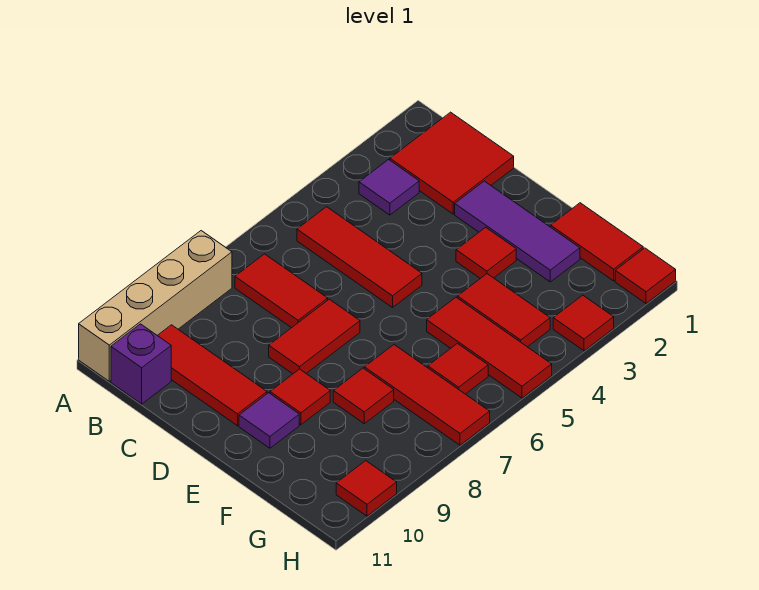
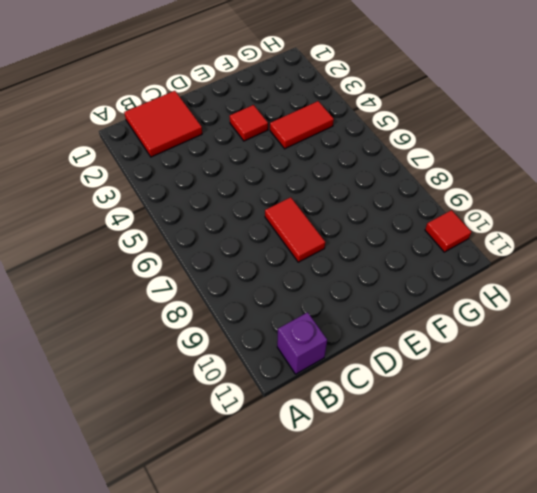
none -> tan brick A8:A11 level 1
none -> purple tile B3 level 1
none -> red tile B5:D5 level 1

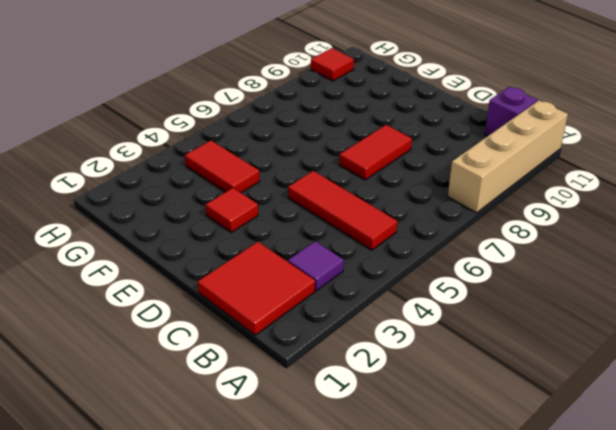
none -> red tile B7:C7 level 1
none -> red tile B10:D10 level 1
none -> purple tile D2:F2 level 1

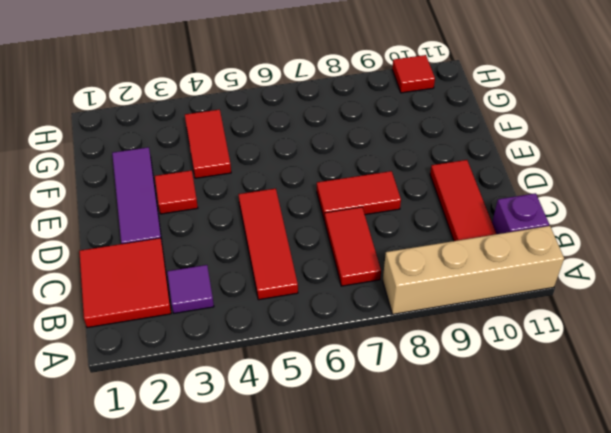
none -> red tile E9 level 1
none -> purple tile E10 level 1
none -> red tile F1:G1 level 1

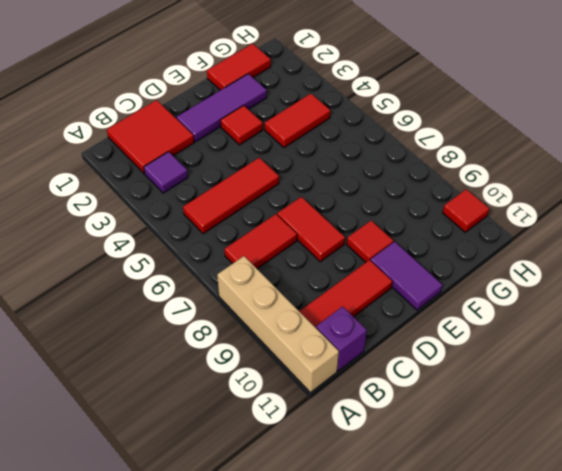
purple tile E10:E11 level 1 -> purple tile E10 level 1
none -> red tile F5:H5 level 1
none -> red tile F7:H7 level 1
none -> red tile F8 level 1

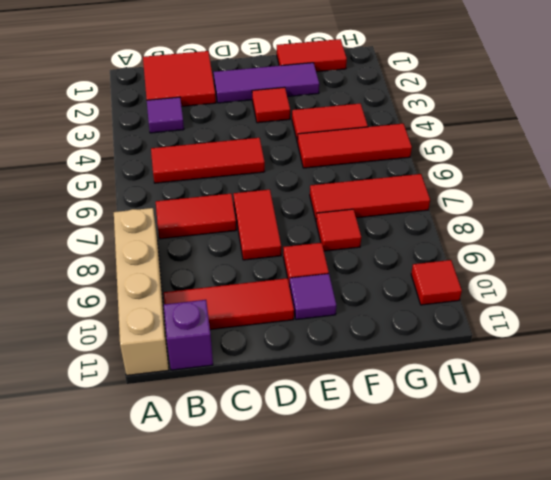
none -> red tile G6 level 1
none -> red tile H1 level 1
none -> red tile H3 level 1

